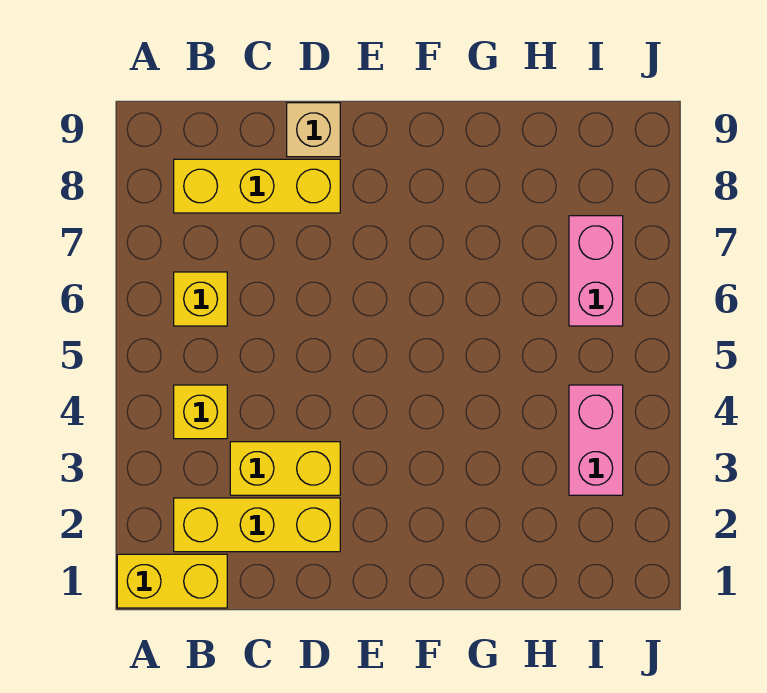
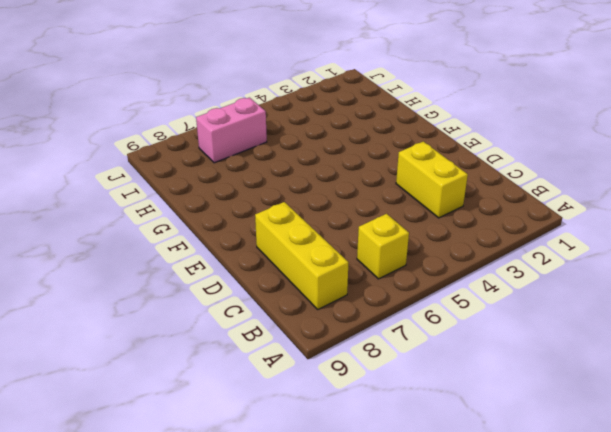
none -> yellow brick A1:B1 level 1
none -> yellow brick B2:D2 level 1

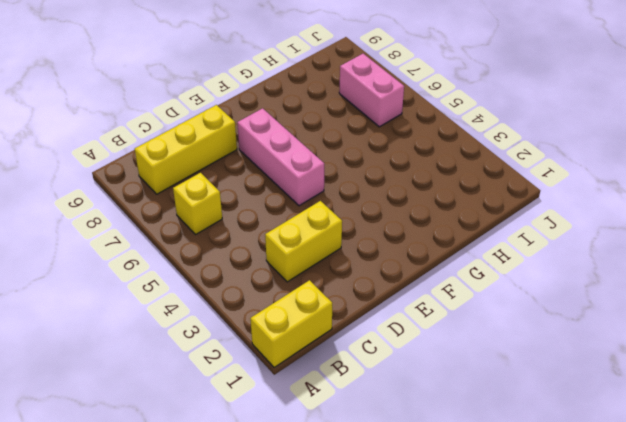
pink brick E5:E7 level 1 -> none
none -> yellow brick B2:D2 level 1
none -> yellow brick B4 level 1

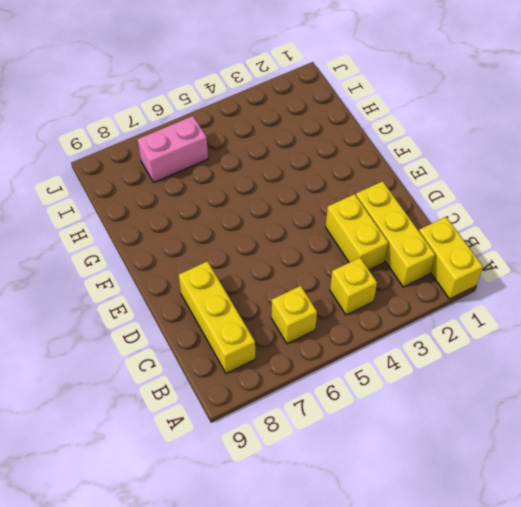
none -> tan brick D9 level 1
none -> pink brick I3:I4 level 1

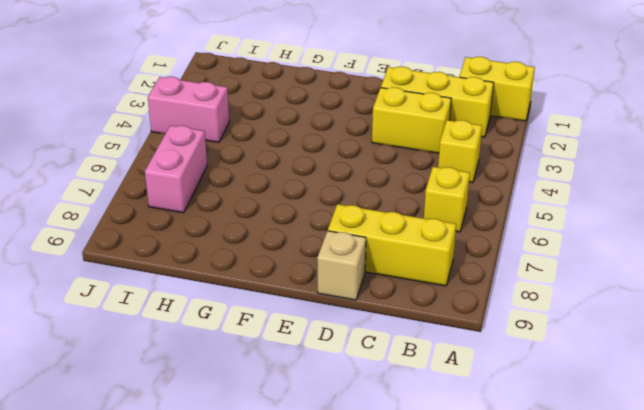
pink brick I4:J4 level 1 -> pink brick I3:I4 level 1

